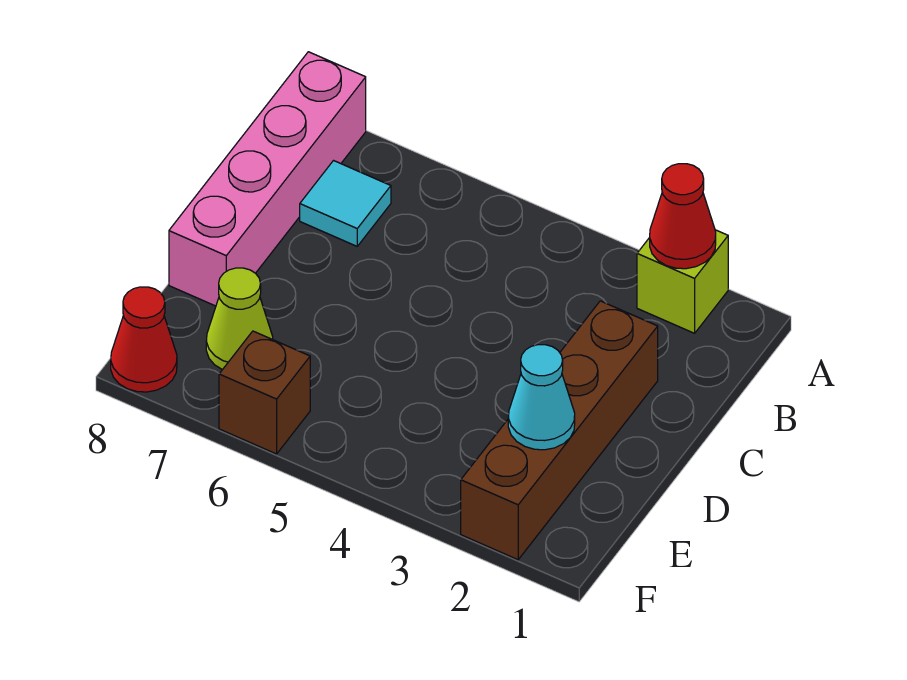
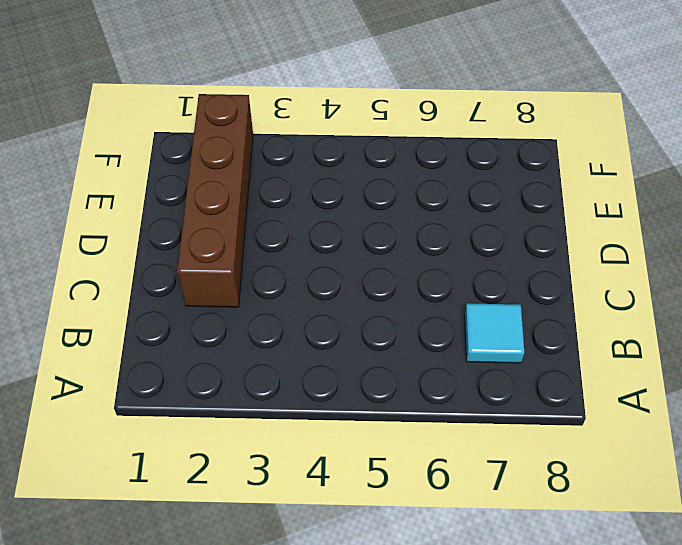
none -> lime brick A2 level 1
none -> pink brick A8:D8 level 1

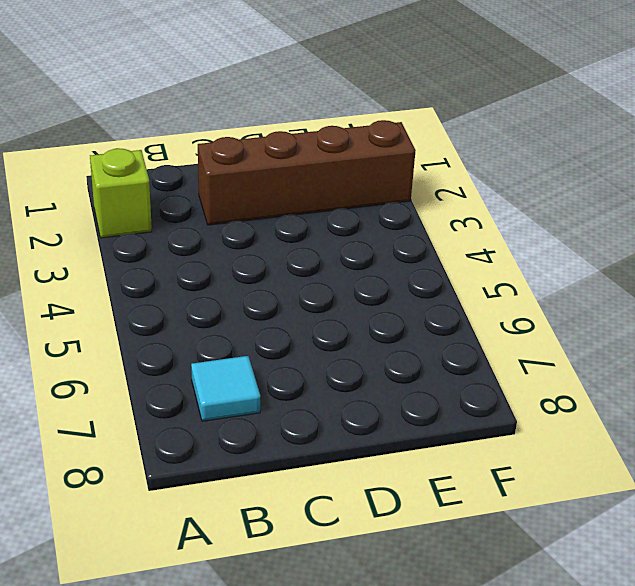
none -> pink brick A8:D8 level 1
none -> lime cone E7 level 1

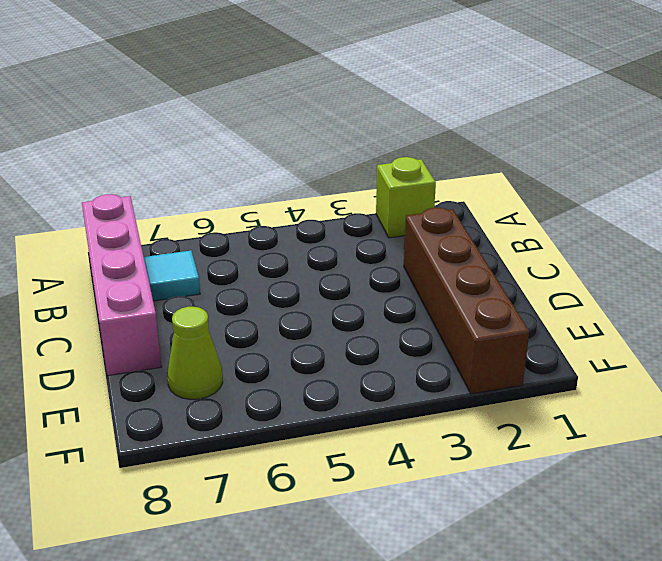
none -> brown brick F6 level 1
none -> red cone F8 level 1

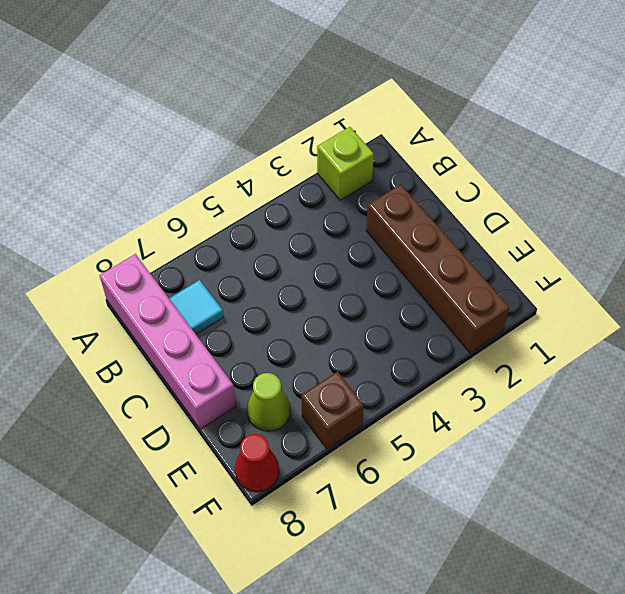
none -> red cone A2 level 2
none -> cyan cone E2 level 2

